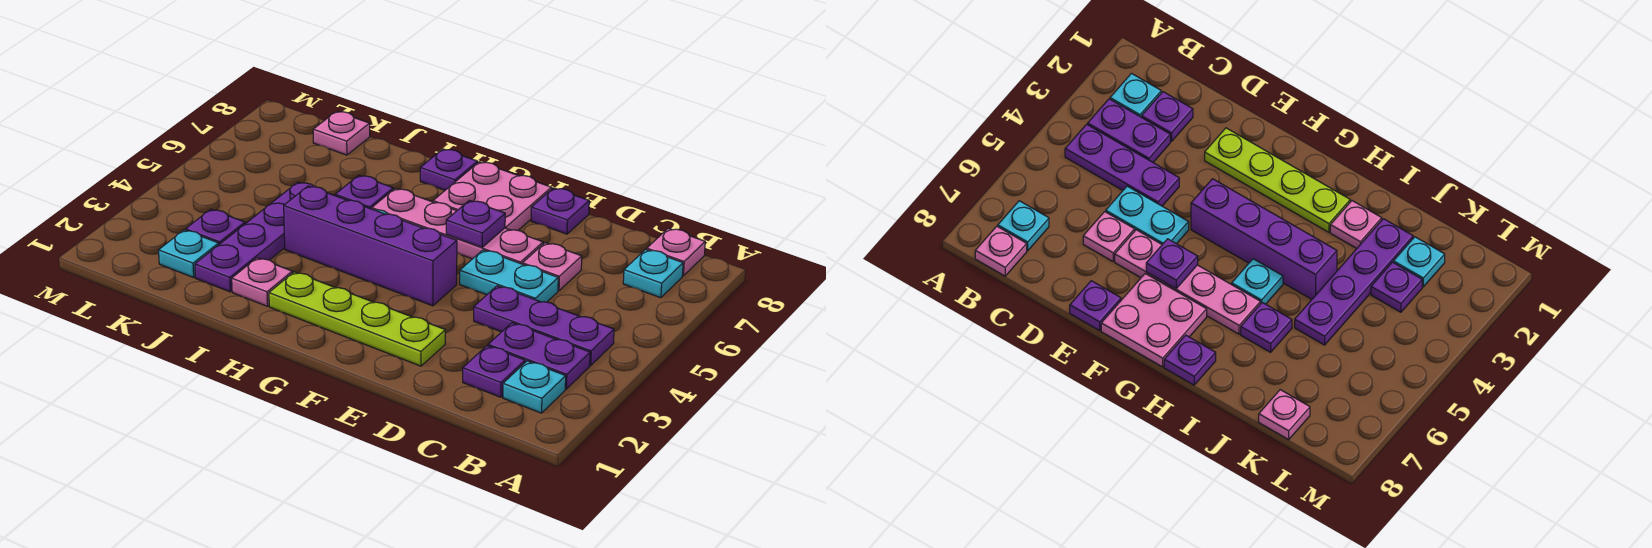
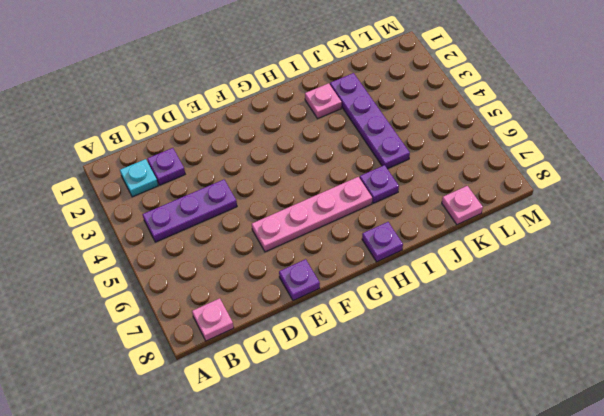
none -> purple plate B3:C3 level 1
none -> cyan plate B7 level 1
none -> cyan plate D5:E5 level 1

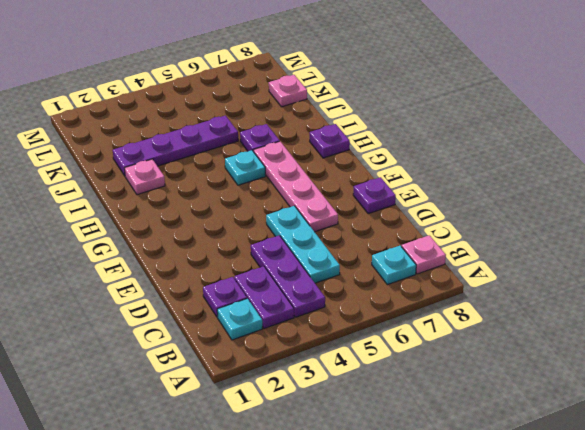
cyan plate C5:E5 level 1 -> cyan plate D5:E5 level 1
none -> pink plate D6 level 1
none -> lime plate E2:H2 level 1
none -> purple brick F4:I4 level 1

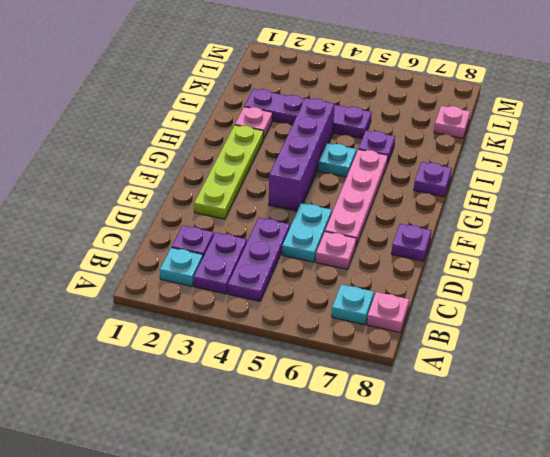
none -> pink plate F7:G8 level 1
none -> cyan plate K2 level 1
none -> purple plate K3 level 1

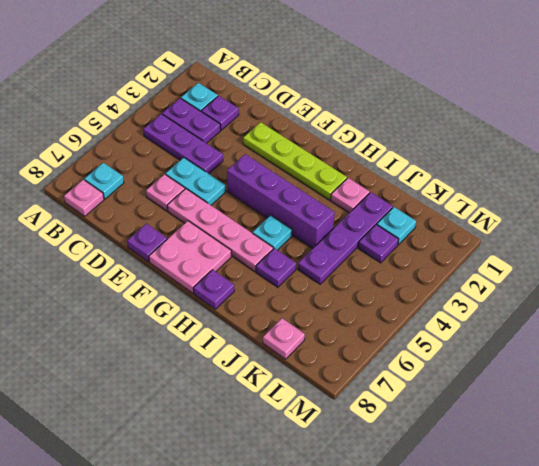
none -> purple plate F6 level 2

